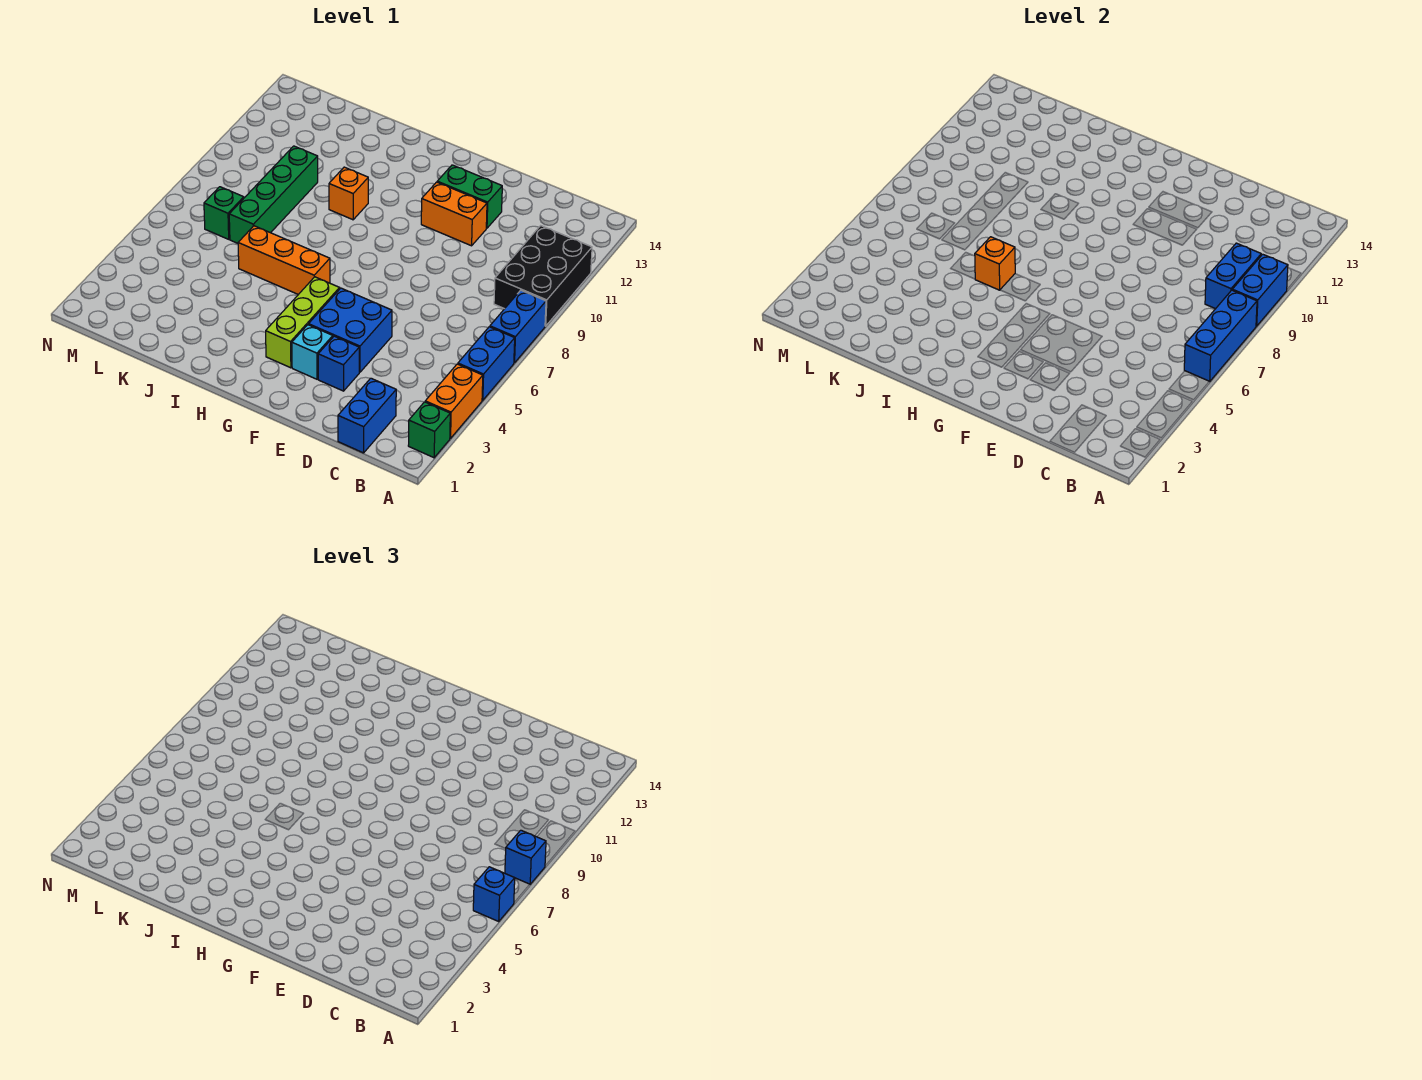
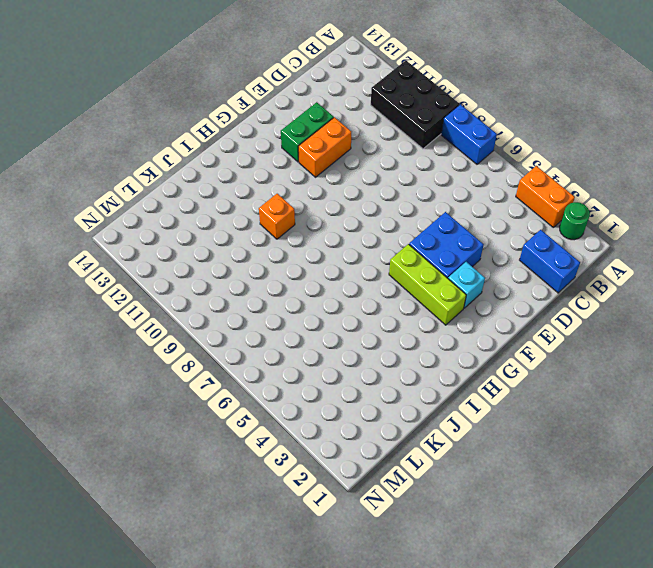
green round brick A2 level 1 -> green brick A2 level 1
none -> blue brick A5:A6 level 1
none -> blue brick E3 level 1
none -> orange brick H6:J6 level 1

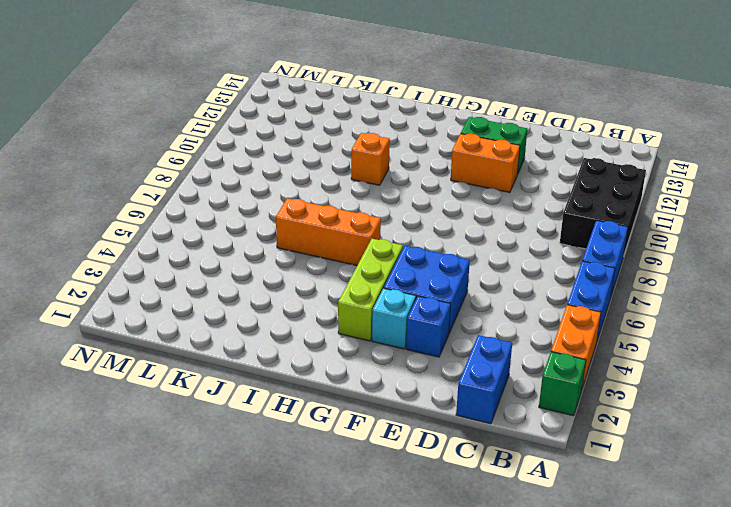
none -> green brick K7:K10 level 1
none -> green brick L7 level 1
none -> blue brick A6:A8 level 2

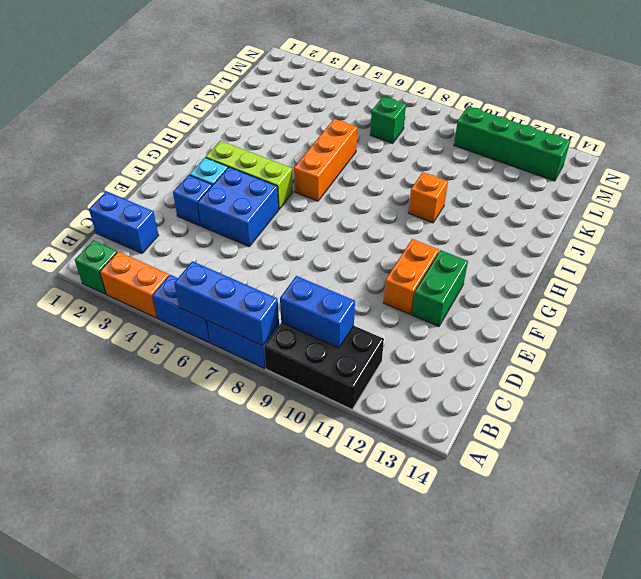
green brick M10:M13 level 1 -> green brick K7:K10 level 1
none -> blue brick A9:A10 level 2
none -> orange brick I6 level 2
none -> blue brick A6 level 3

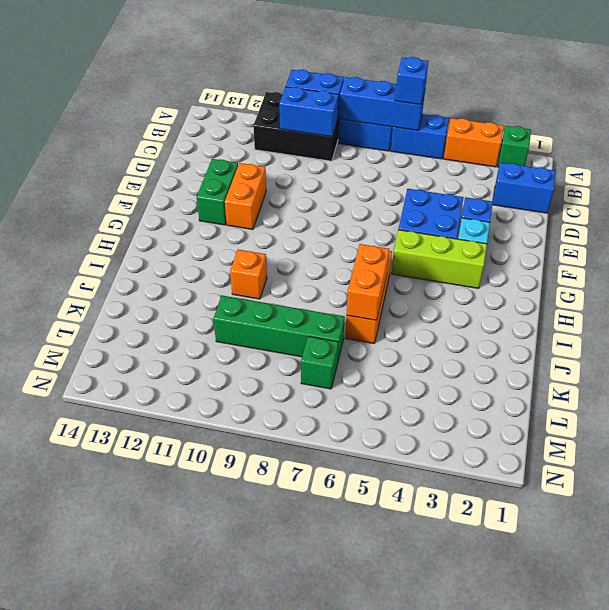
orange brick I6:J6 level 2 -> orange brick I6 level 2
none -> blue brick A8 level 3

